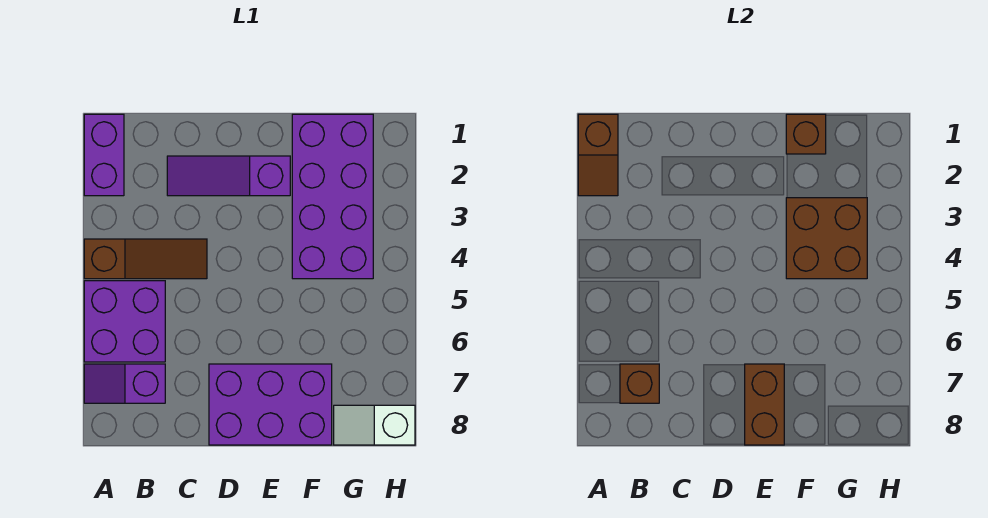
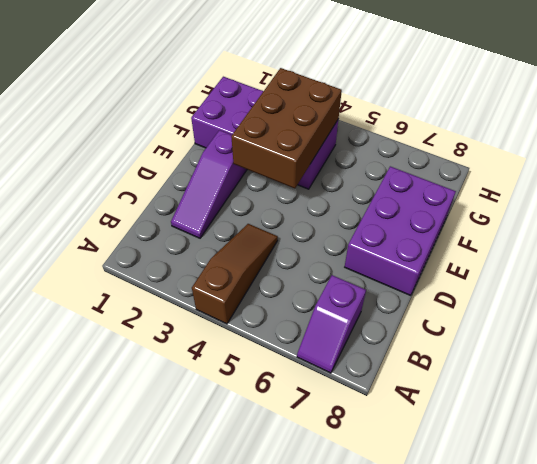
brown brick E3:G4 level 2 -> brown brick F3:G4 level 2
none -> purple brick A1:A2 level 1
none -> purple brick A5:B6 level 1
none -> white slope G8:H8 level 1 top H

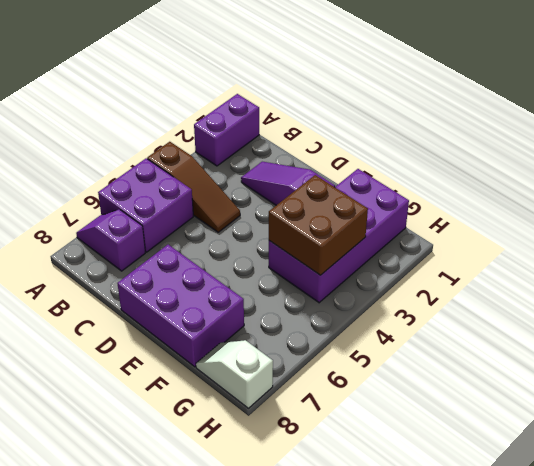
none -> brown slope A1:A2 level 2 top 1
none -> brown brick B7 level 2
none -> brown brick E7:E8 level 2

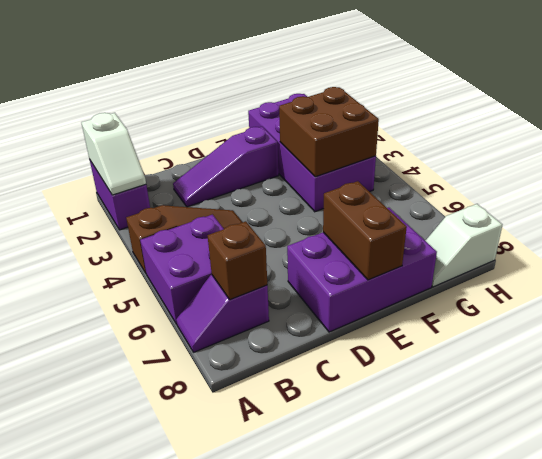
white slope A1:A2 level 2 top 1 -> brown slope A1:A2 level 2 top 1
none -> brown brick F1 level 2

